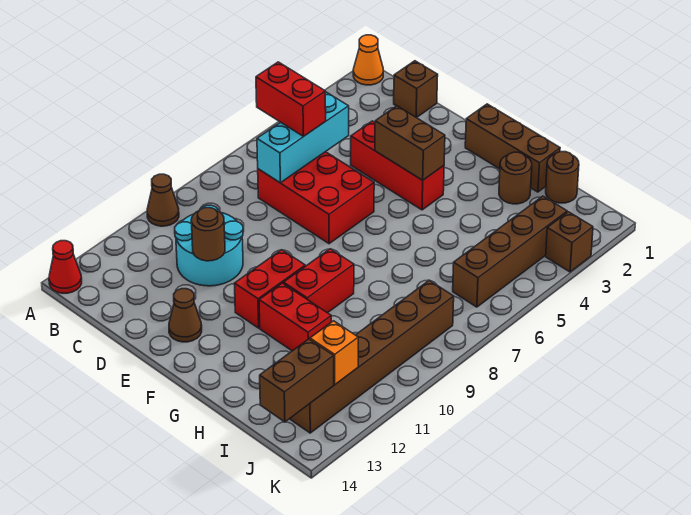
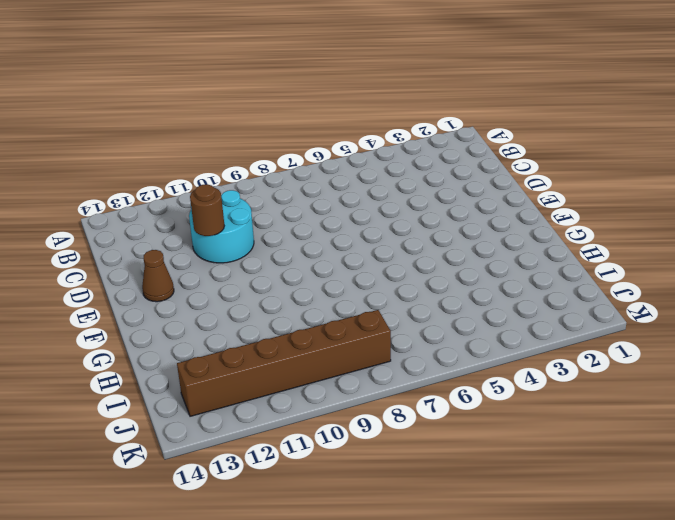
none -> orange cone A1 level 1
none -> brown cone A10 level 1
none -> red cone A14 level 1

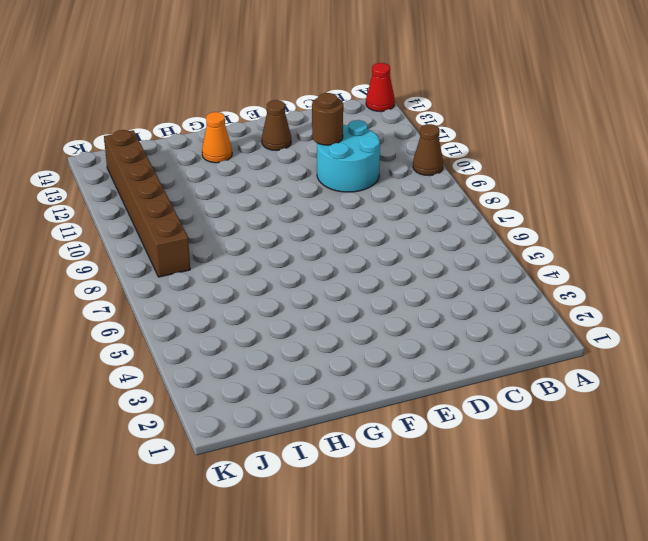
orange cone G13 level 1 -> orange cone A1 level 1
none -> brown brick C1 level 1
none -> red brick C6:E7 level 1
none -> red brick D4:F4 level 1

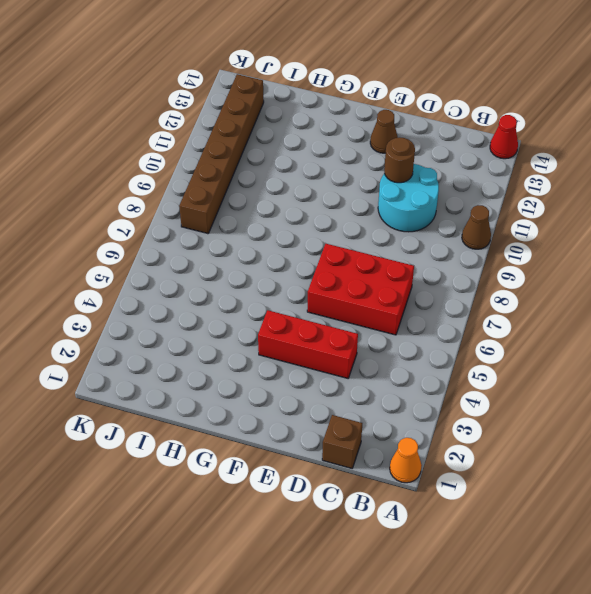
none -> brown brick F1:H1 level 1
none -> red brick F10:F11 level 1
none -> red brick G9:G10 level 1

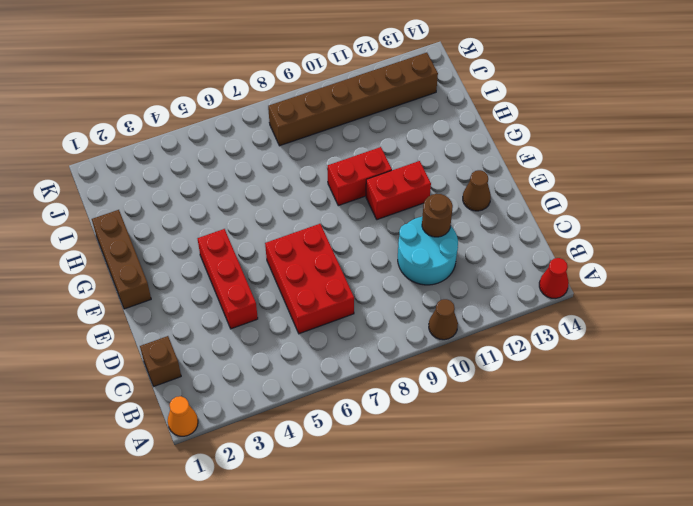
none -> red brick G11:H11 level 1
none -> brown round brick H2 level 1
none -> brown round brick I1 level 1

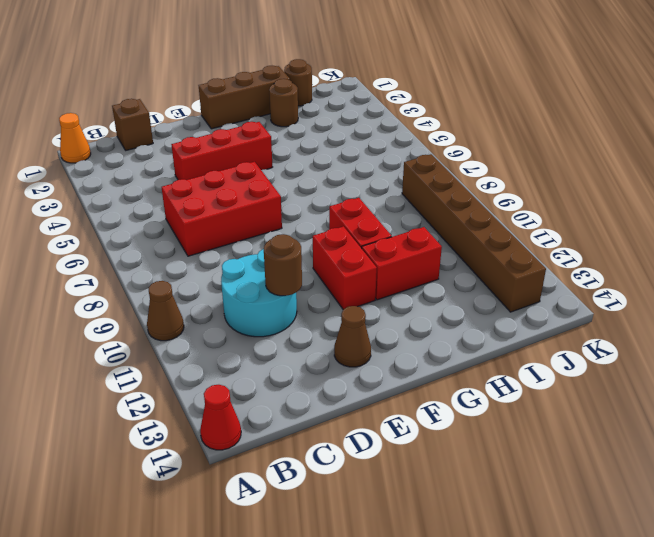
none -> brown brick J3:J6 level 1
none -> brown brick K3 level 1
none -> cyan brick C5:C7 level 2

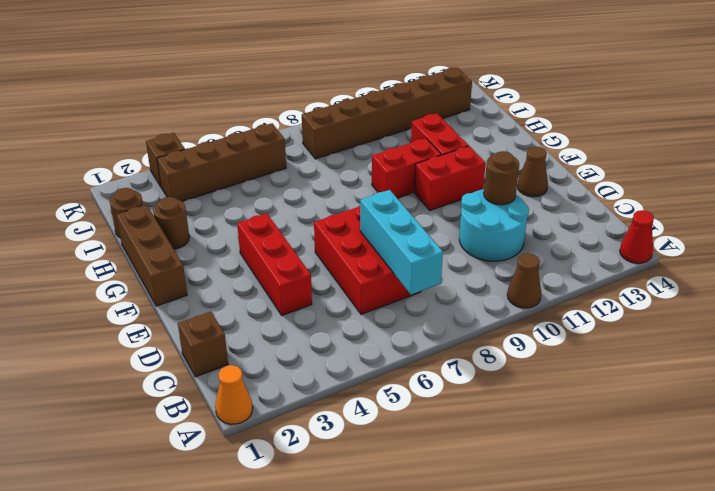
cyan brick B7:D7 level 2 -> cyan brick C5:C7 level 2
none -> brown brick E4:F4 level 2
none -> orange brick J12 level 2
none -> brown brick J13:J14 level 2

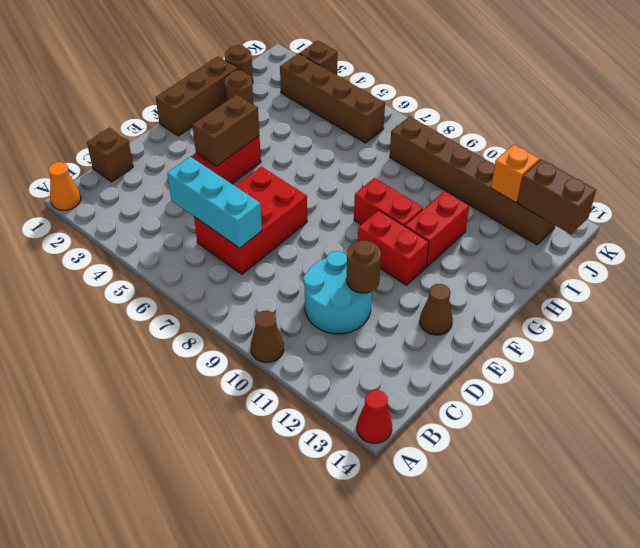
none -> red brick B6:C6 level 3

